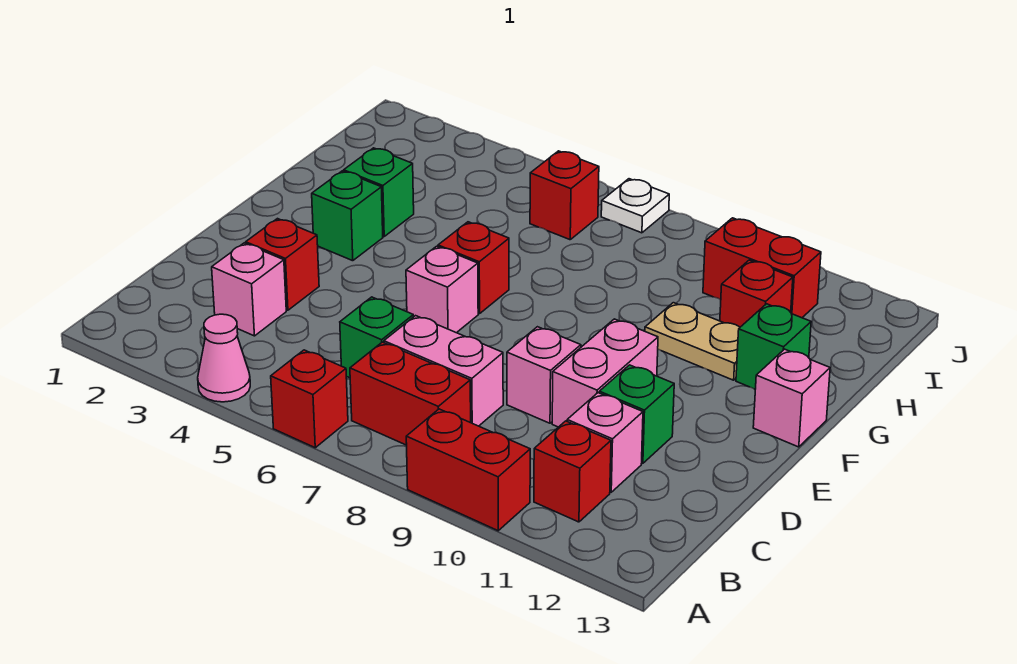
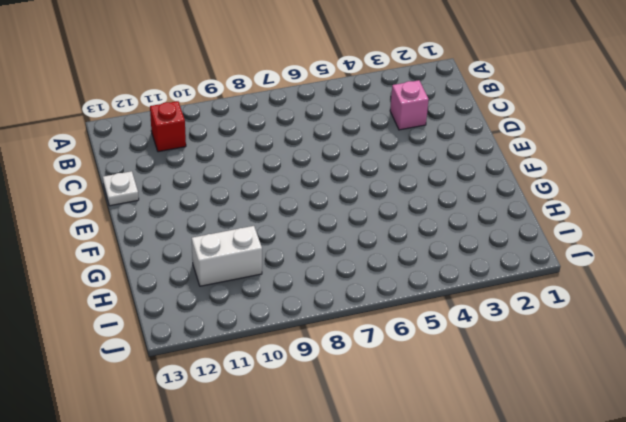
white plate D13 level 1 -> white plate J7 level 1
white brick H10:H11 level 1 -> red brick H11 level 1
none -> pink cone A4 level 1
none -> red brick A6 level 1
none -> red brick A9:A10 level 1

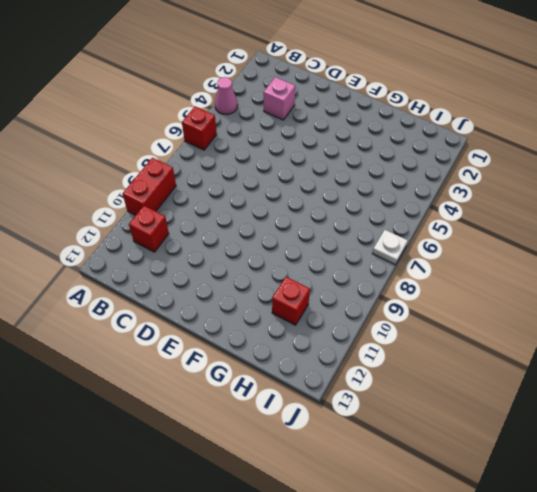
none -> red brick B7:B8 level 1
none -> green brick C6 level 1
none -> pink brick C7:C8 level 1

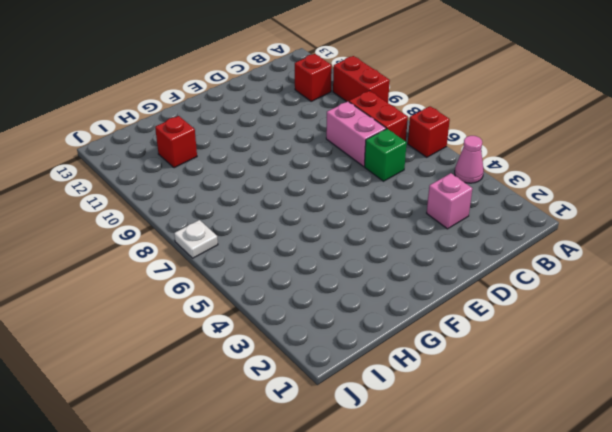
none -> pink brick C11 level 1
none -> red brick D3 level 1
none -> pink brick D9 level 1

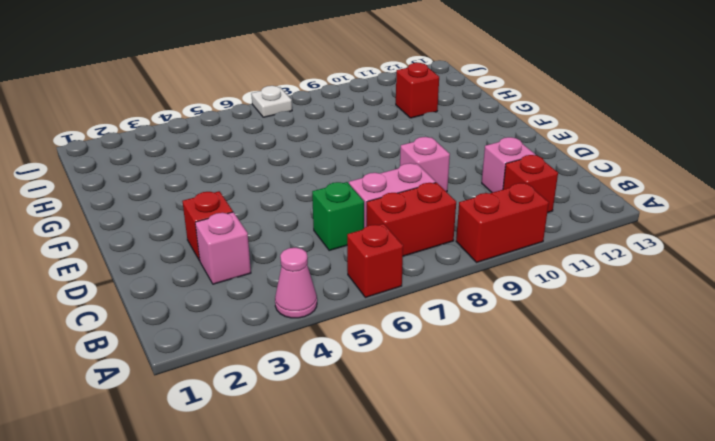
none -> pink brick D10:E10 level 1
none -> green brick D11 level 1
none -> pink brick E6 level 1

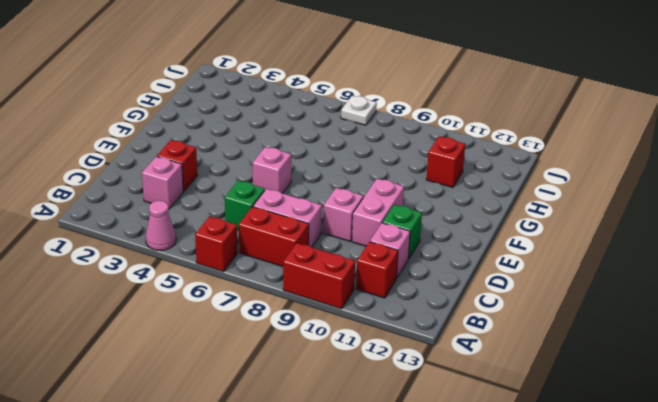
none -> green brick F3 level 1
none -> red brick F6 level 1
none -> pink brick F13 level 1

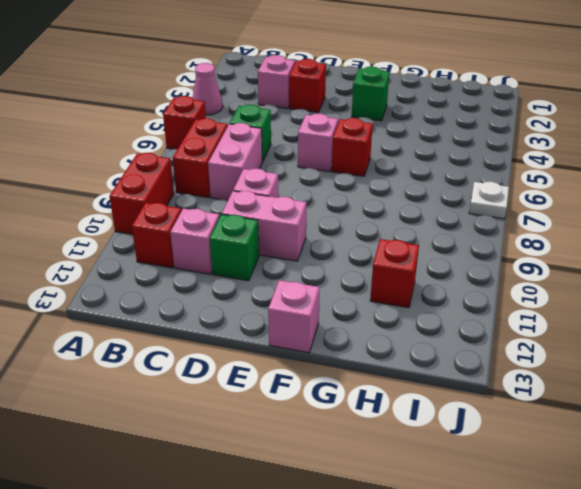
none -> green brick G3 level 1
none -> tan plate G10:G11 level 1
none -> green brick G12 level 1

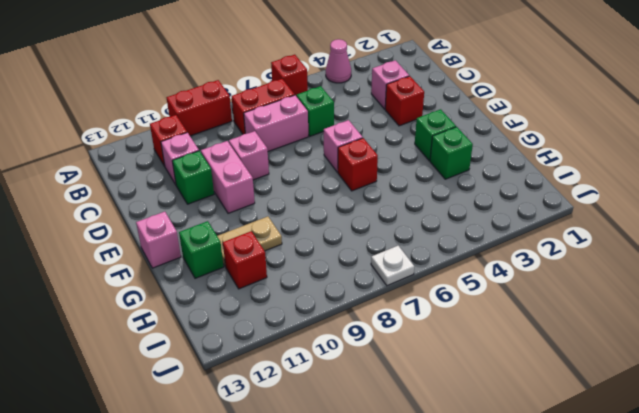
none -> red brick I6 level 1
none -> red brick I10:I11 level 1

